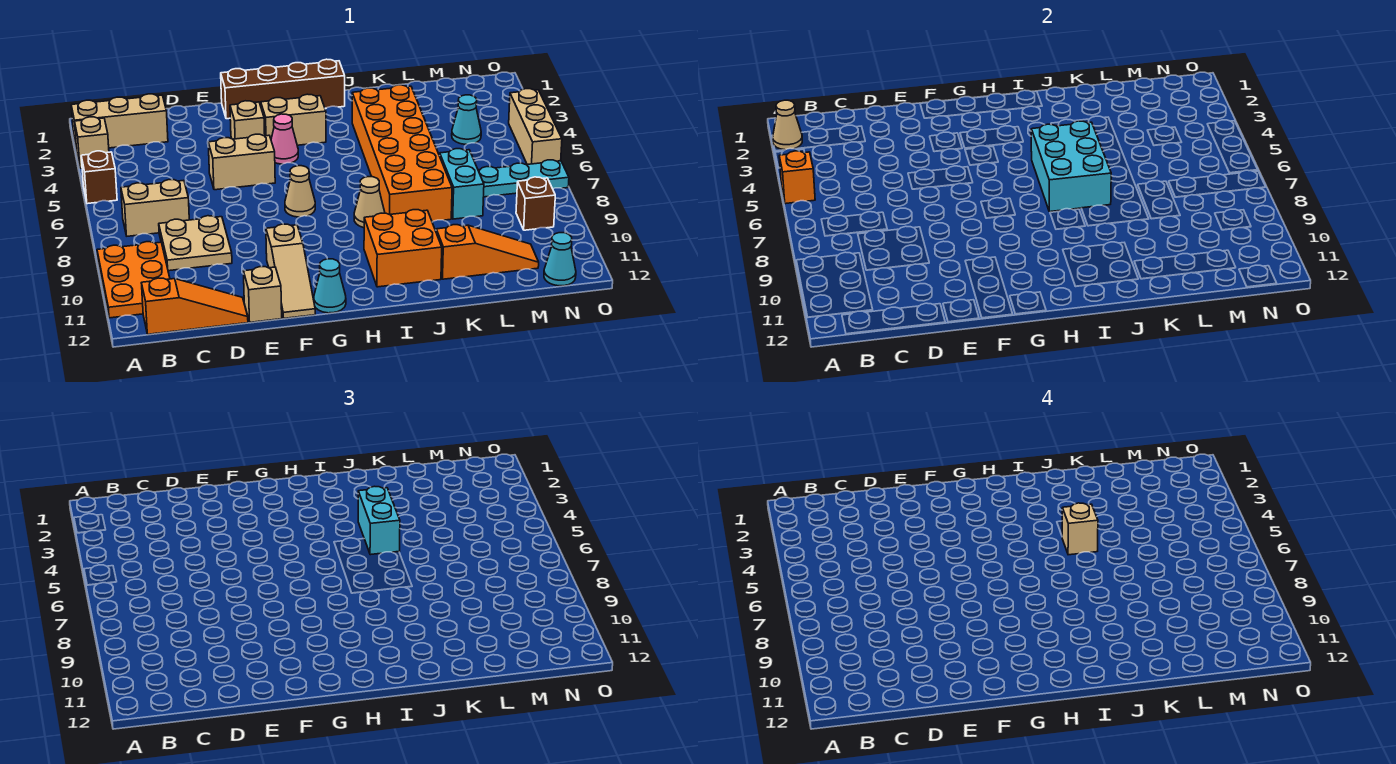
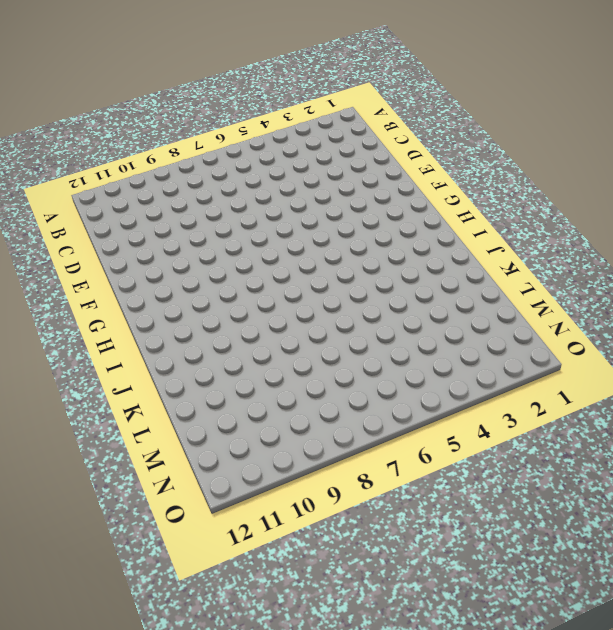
none -> tan brick A2:C2 level 1
none -> tan brick A3 level 1
none -> brown brick A5 level 1
none -> orange plate A9:B11 level 1

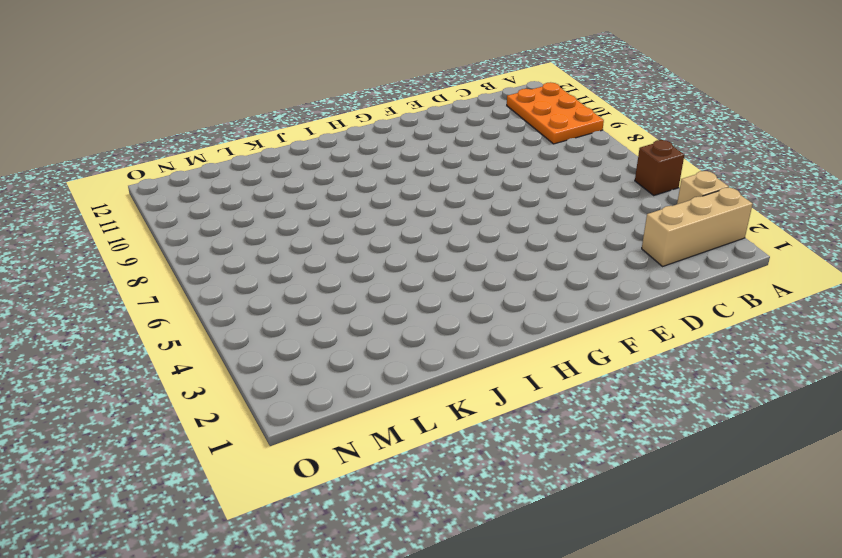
none -> tan brick B7:C7 level 1
none -> orange slope B12:D12 level 1 top B
none -> tan plate C8:D9 level 1
none -> tan brick E5:F5 level 1

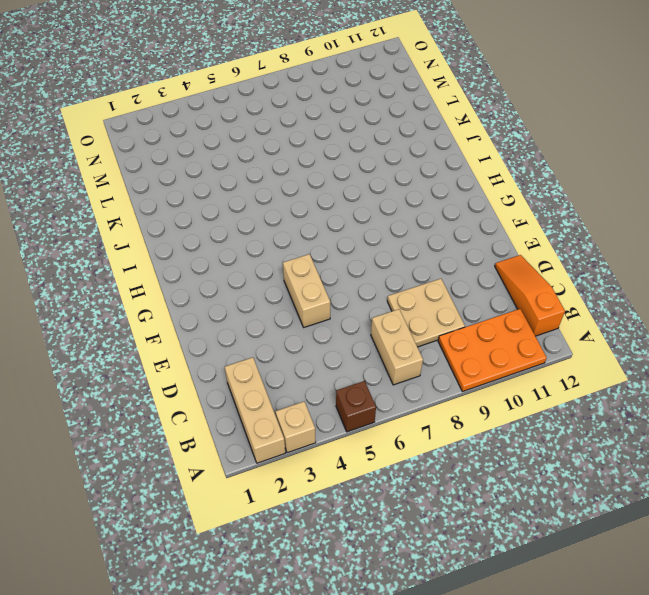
none -> tan brick E12 level 1
none -> brown brick F1:I1 level 1
none -> tan brick F3 level 1
none -> tan slope F10:F12 level 1 top 10

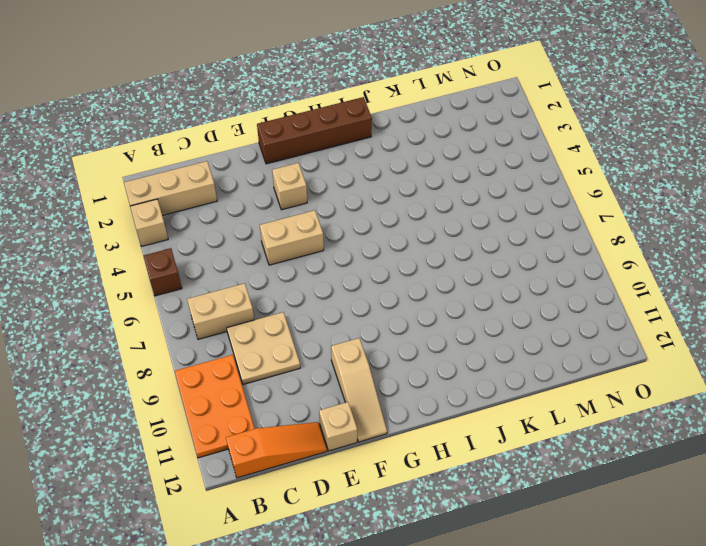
none -> tan brick G3:H3 level 1
none -> pink cone G4 level 1
none -> tan cone G7 level 1
none -> cyan cone G12 level 1

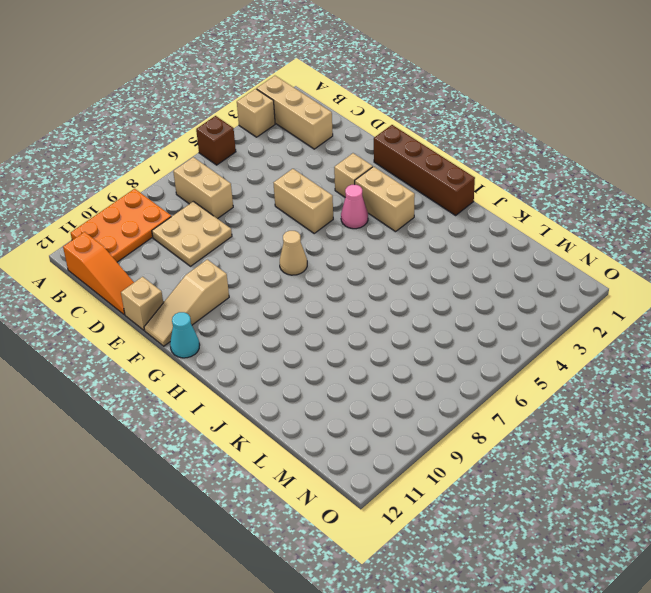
none -> tan cone I8 level 1
none -> orange brick I10:J11 level 1
none -> orange brick J3:K8 level 1
none -> orange slope K11:M11 level 1 top K

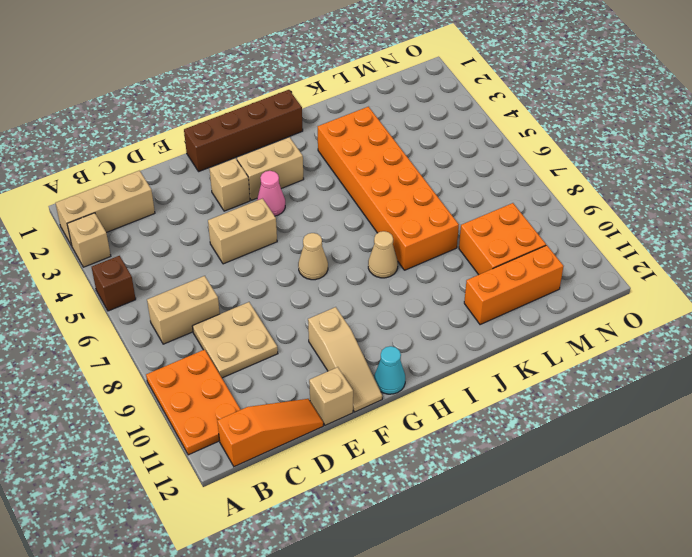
orange brick K11:M11 level 1 -> orange slope K11:M11 level 1 top K
orange brick L9:M10 level 1 -> orange brick I10:J11 level 1
none -> cyan brick L7:L8 level 1
none -> cyan cone M4 level 1
none -> cyan plate M7:O7 level 1
none -> brown brick N9 level 1

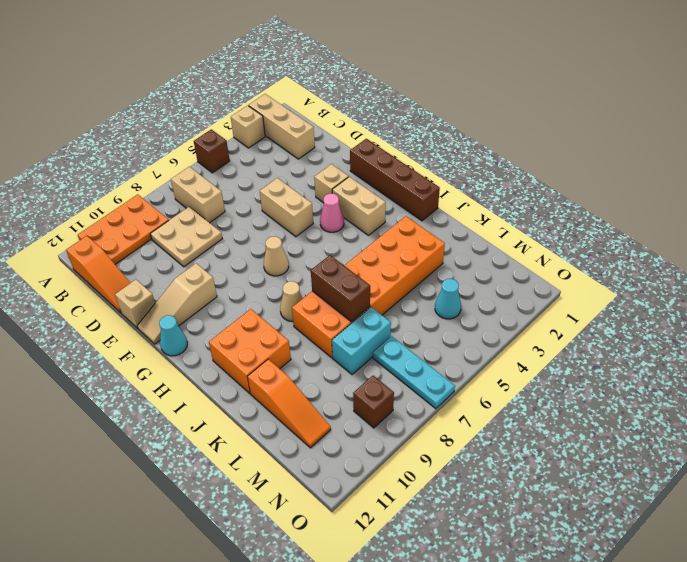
brown brick J7:K7 level 2 -> cyan brick I5:J7 level 2
none -> cyan cone N12 level 1
none -> tan brick O4:O6 level 1
none -> tan cone A2 level 2
none -> orange brick A5 level 2

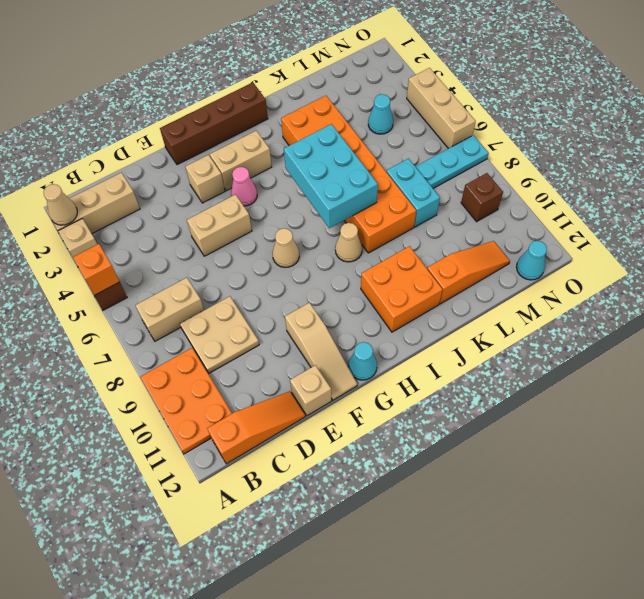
none -> cyan brick J4:J5 level 3
none -> tan brick J5 level 4

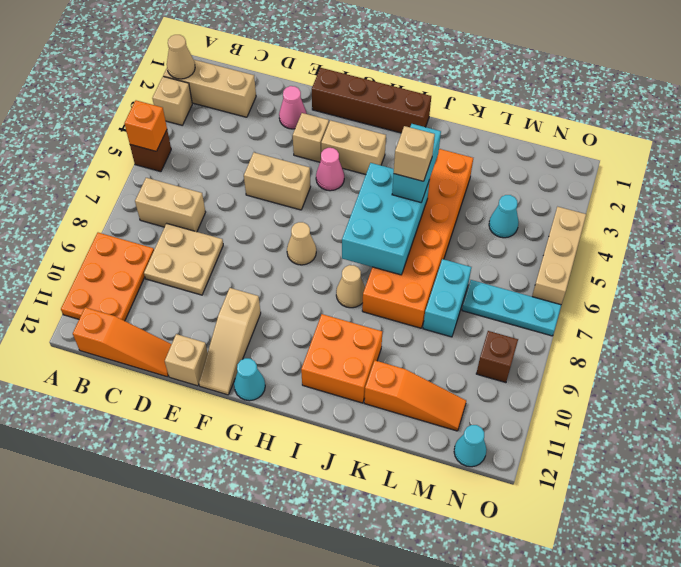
pink cone E2 level 1 -> none

